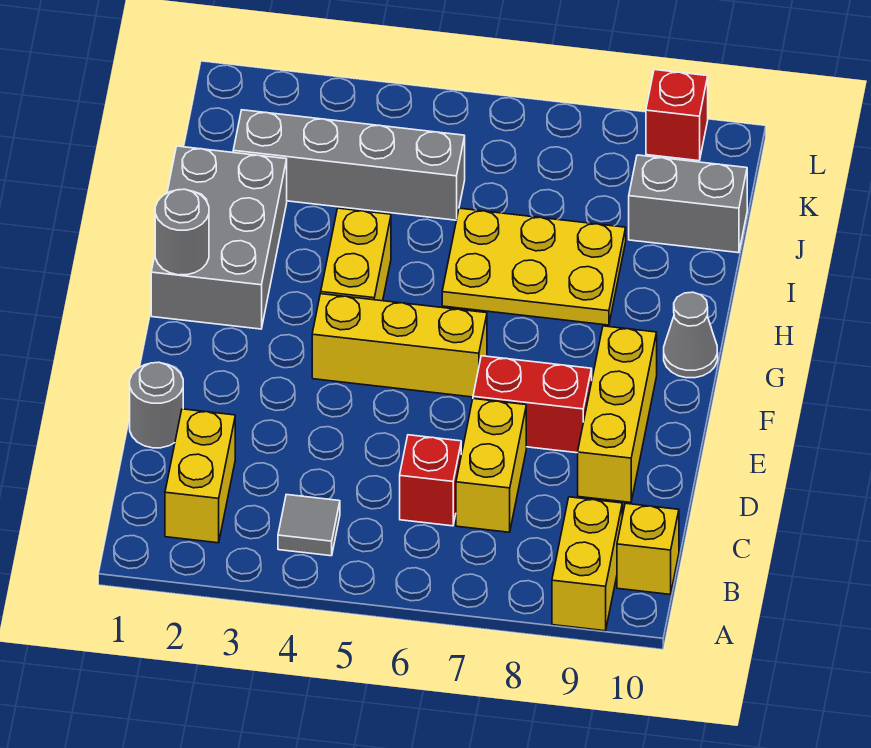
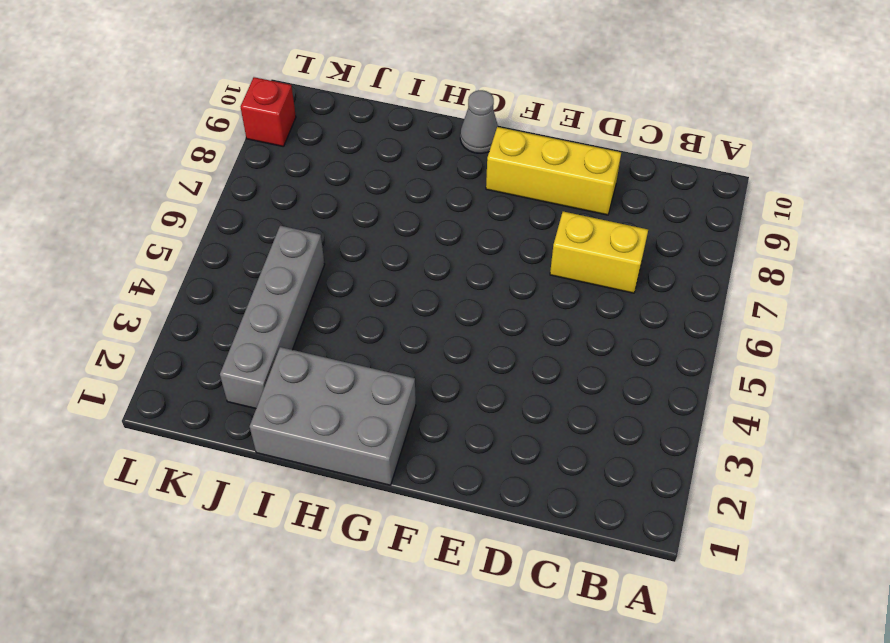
none -> yellow brick A9:B9 level 1
none -> yellow brick B2:C2 level 1
none -> grey tile B4 level 1

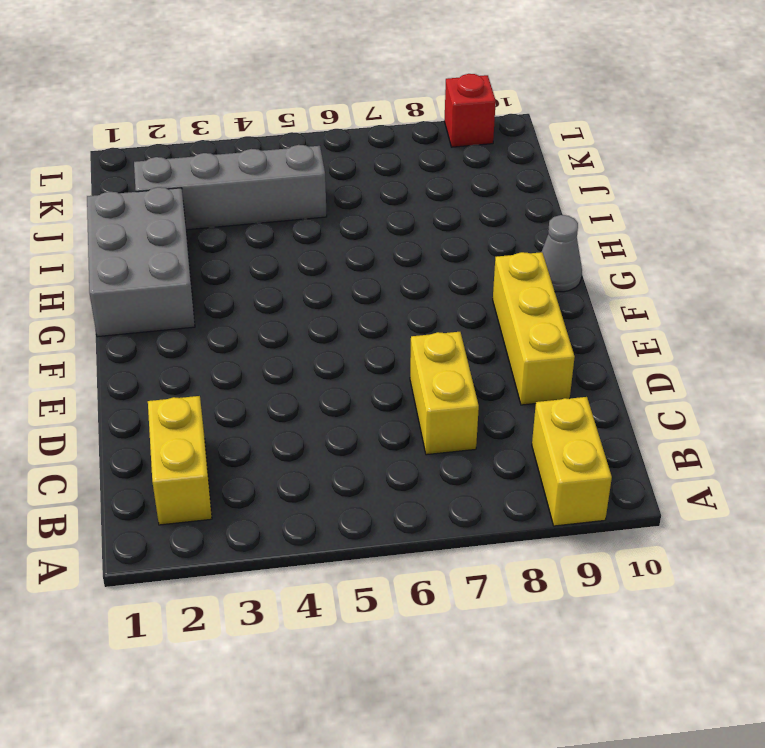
none -> grey tile B4 level 1
none -> yellow brick B10 level 1
none -> red brick C6 level 1

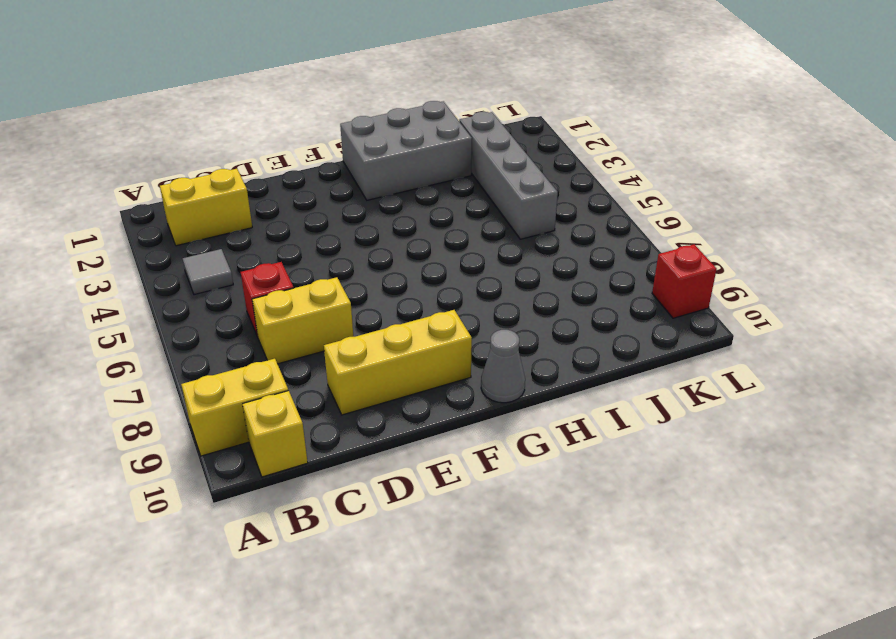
none -> grey round brick D1 level 1
none -> red brick E7:E8 level 1
none -> yellow brick F4:F6 level 1

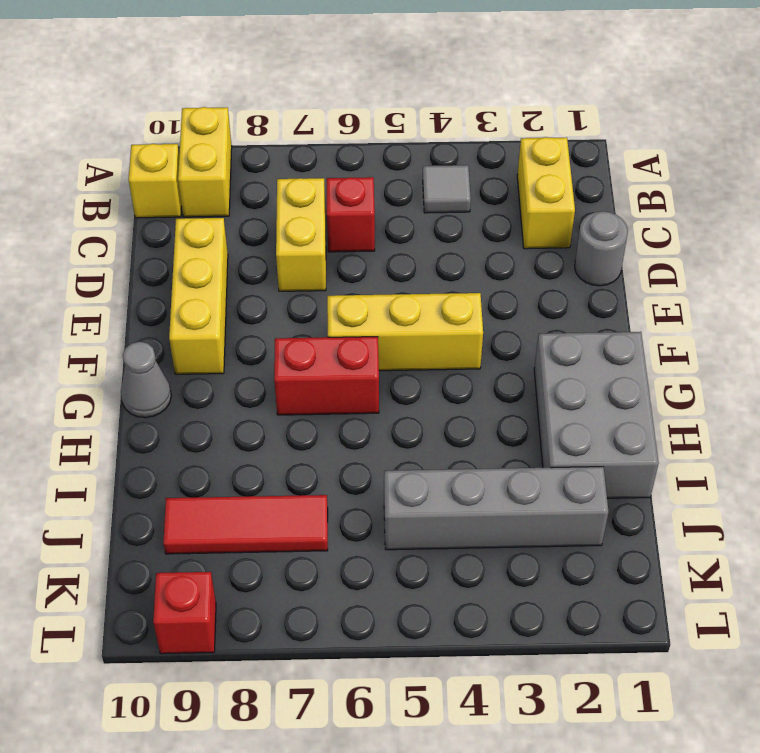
red brick G6:G7 level 1 -> red brick E7:E8 level 1
red tile J7:J9 level 1 -> grey brick J9:J10 level 1
none -> yellow brick G4:H4 level 1
none -> yellow plate H6:I8 level 1
none -> grey round brick G1 level 2

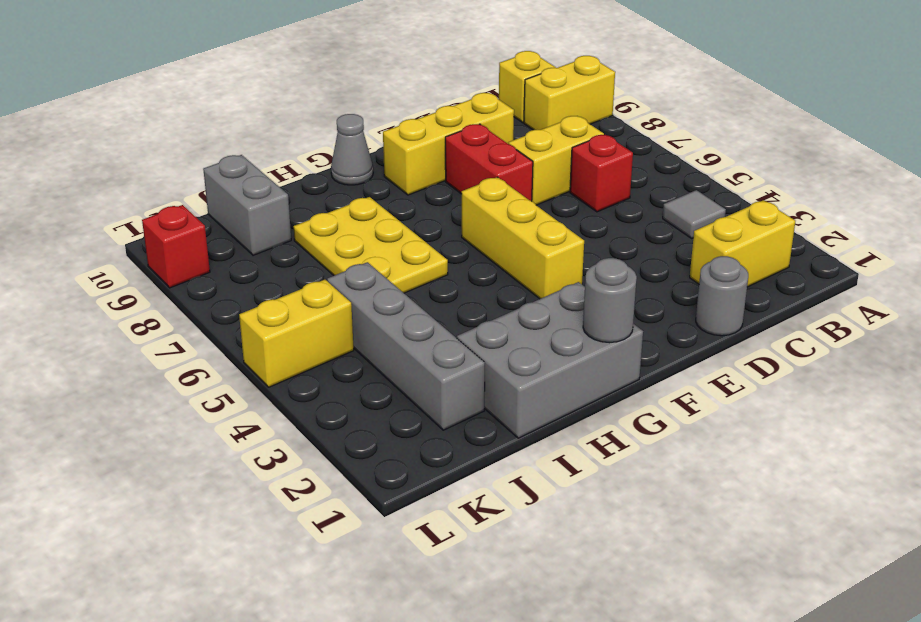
yellow brick K5:L5 level 1 -> yellow brick G4:H4 level 1

